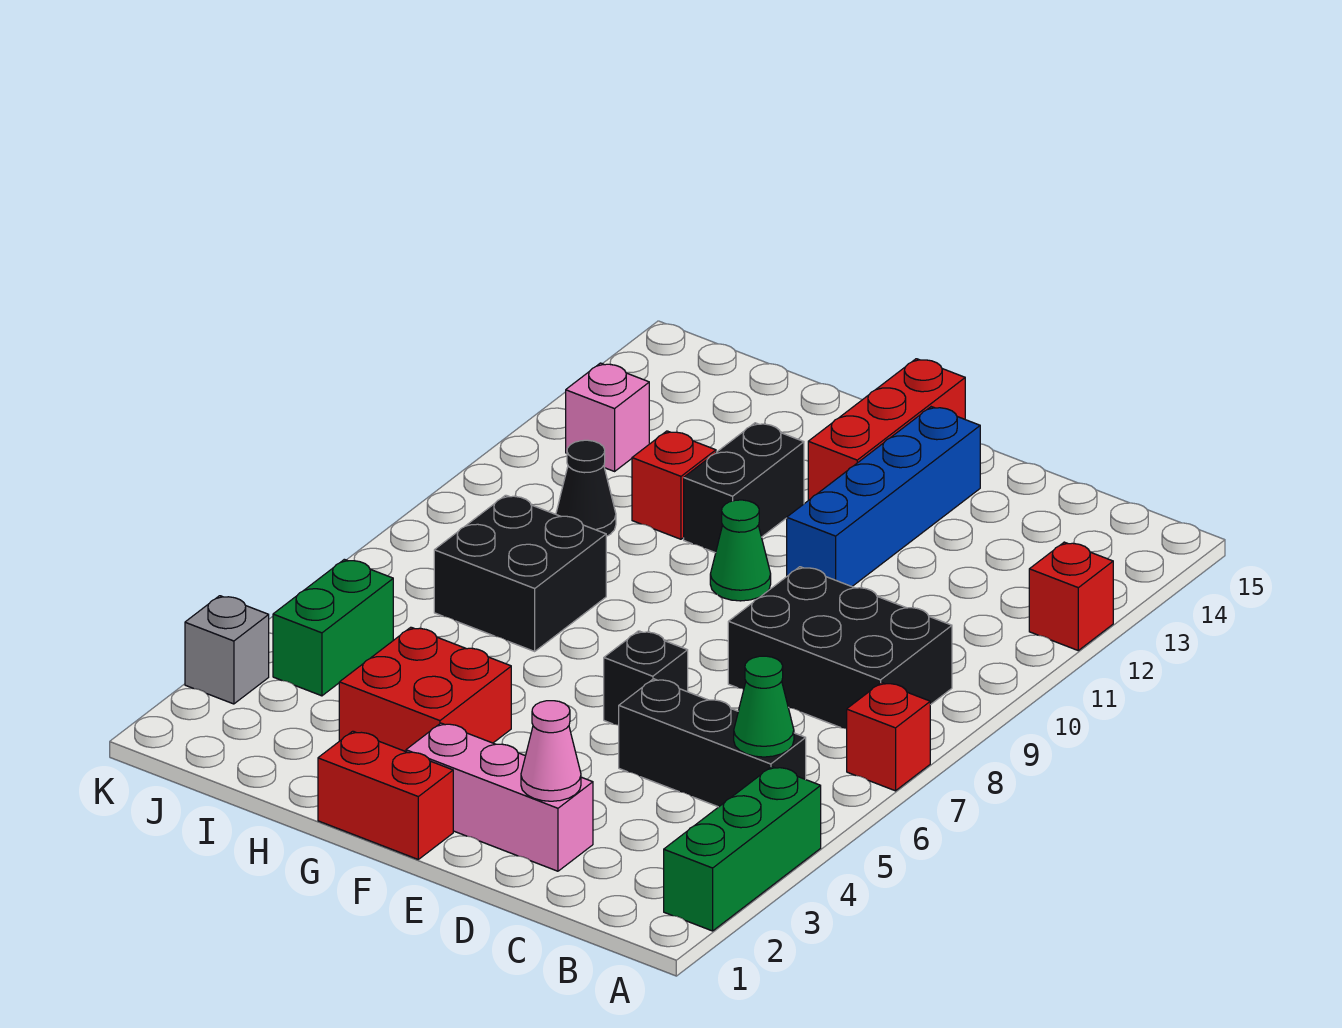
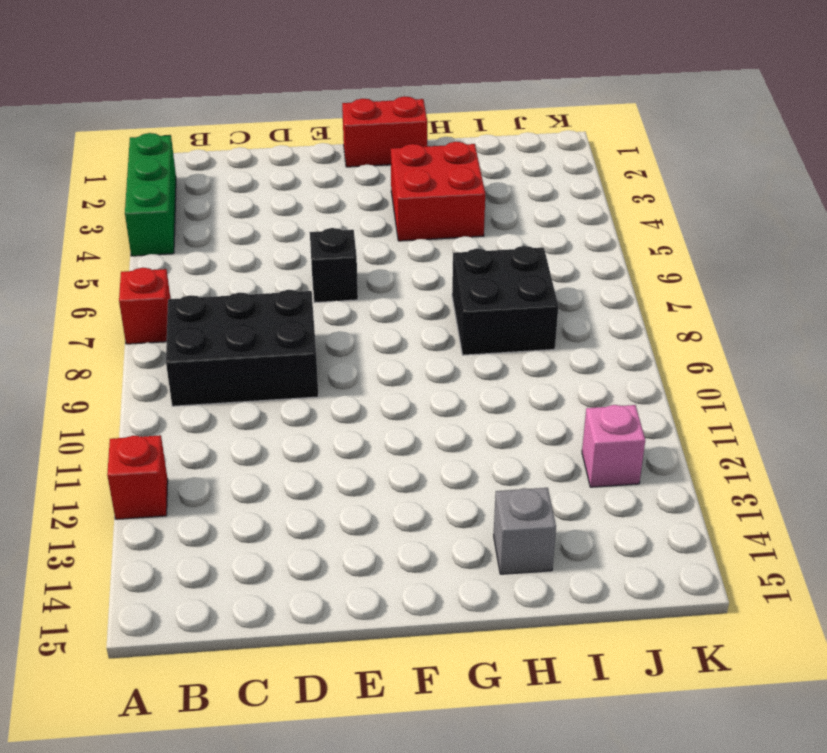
grey brick H14 level 1 -> grey brick K3 level 1
none -> black brick B5:D5 level 1
none -> pink brick D2:F2 level 1
none -> blue brick E11:E14 level 1

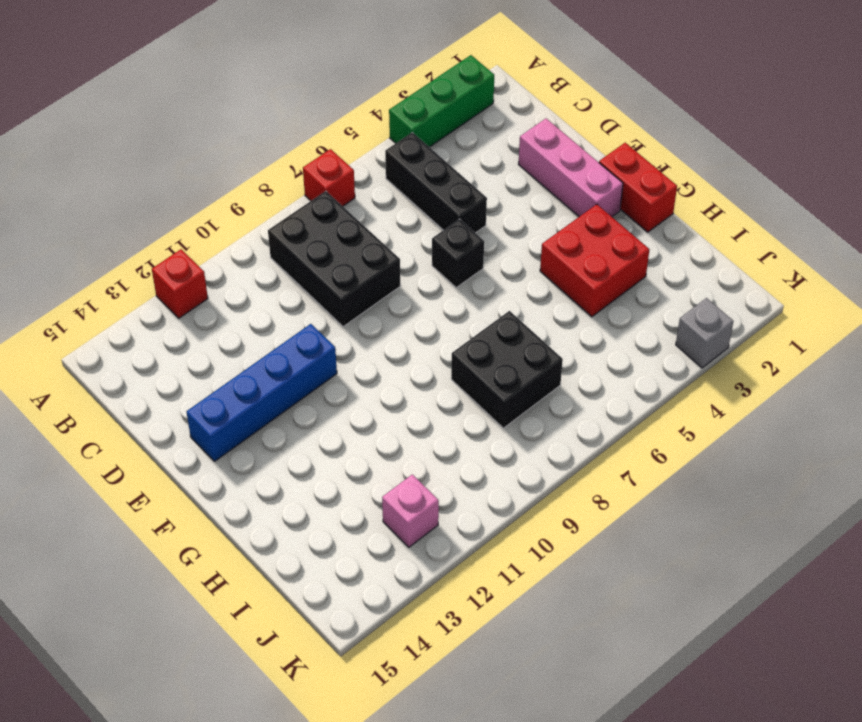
none -> green cone F10 level 1
none -> red brick F13:F15 level 1
none -> black brick G11:G12 level 1

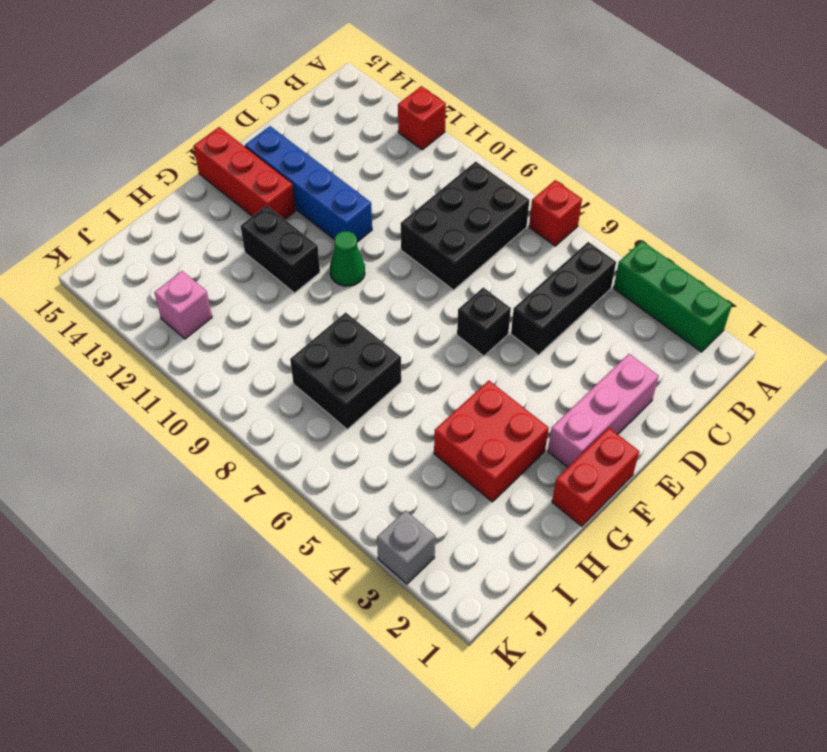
none -> red brick H11 level 1
none -> black cone I10 level 1
none -> green brick J4:J5 level 1

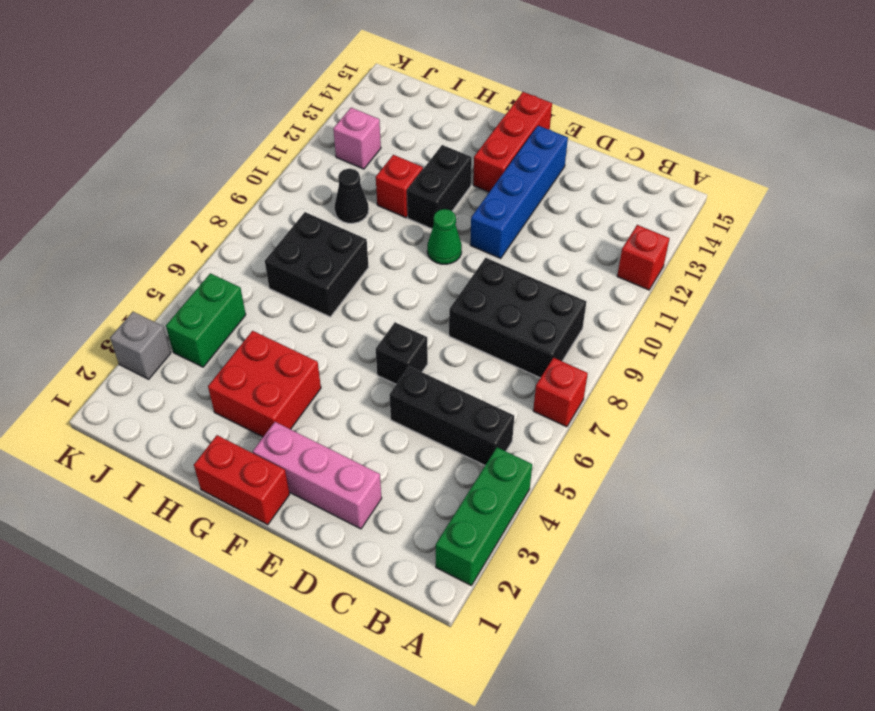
none -> green cone B5 level 2
none -> pink cone D2 level 2

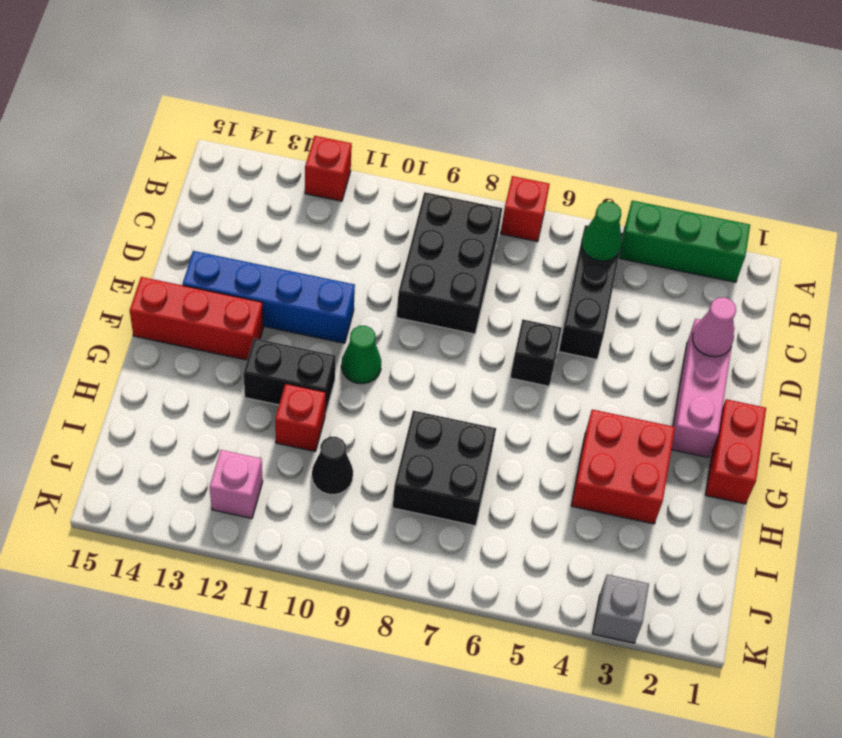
none -> green brick J4:J5 level 1

